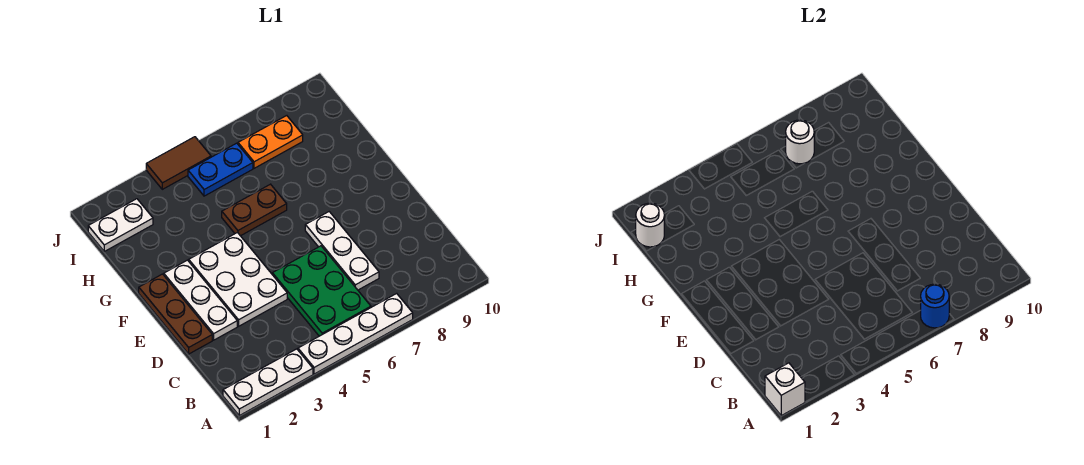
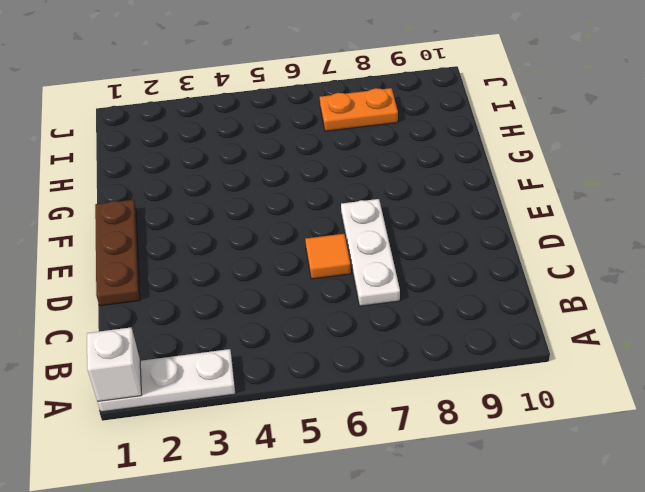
orange tile D6 level 1 -> green plate B5:D6 level 1
none -> white plate A4:A7 level 1
none -> white plate D2:F2 level 1
none -> white plate D3:F4 level 1

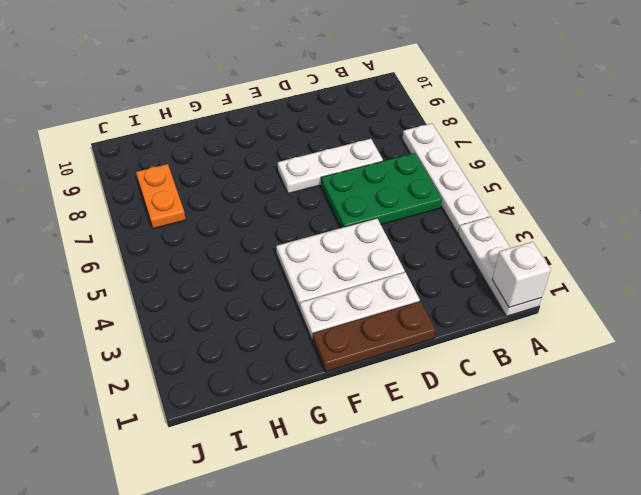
none -> brown plate G5:G6 level 1
none -> white plate I1:I2 level 1
none -> blue plate I5:I6 level 1

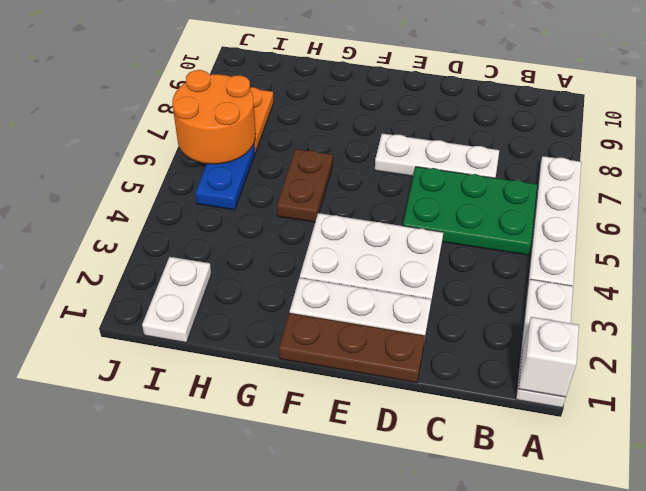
orange round brick I6:J7 level 2 -> white round brick I7 level 2
none -> brown tile J4:J5 level 1
none -> blue round brick A7 level 2
none -> white round brick I1 level 2

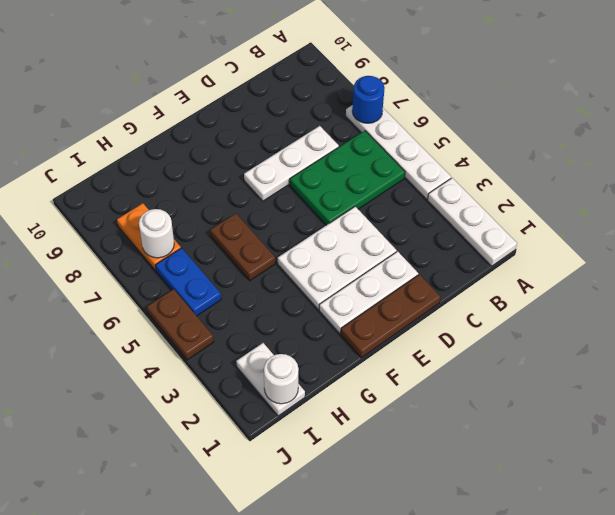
brown plate J4:J5 level 1 -> brown tile J4:J5 level 1
none -> white brick A1 level 2

